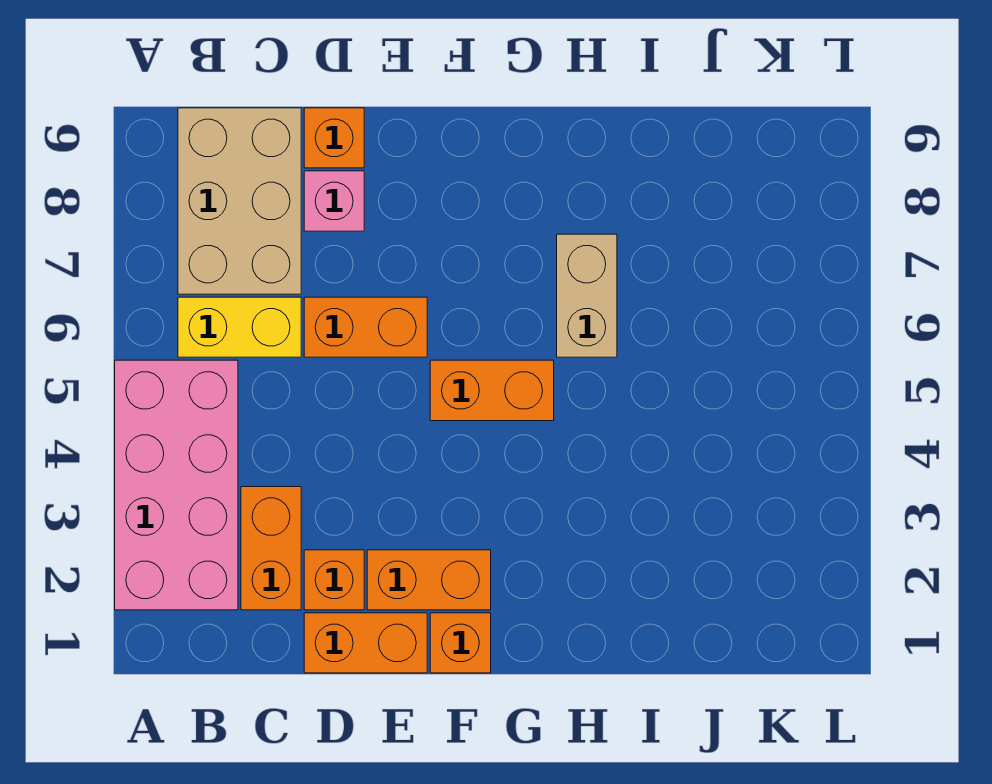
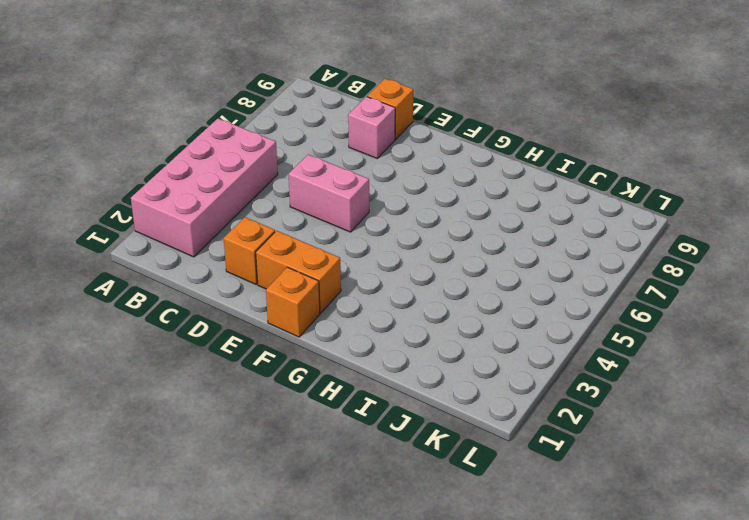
pink brick D5:E5 level 1 -> none
none -> yellow brick B6:C6 level 1
none -> tan brick B7:C9 level 1
none -> orange brick C2:C3 level 1

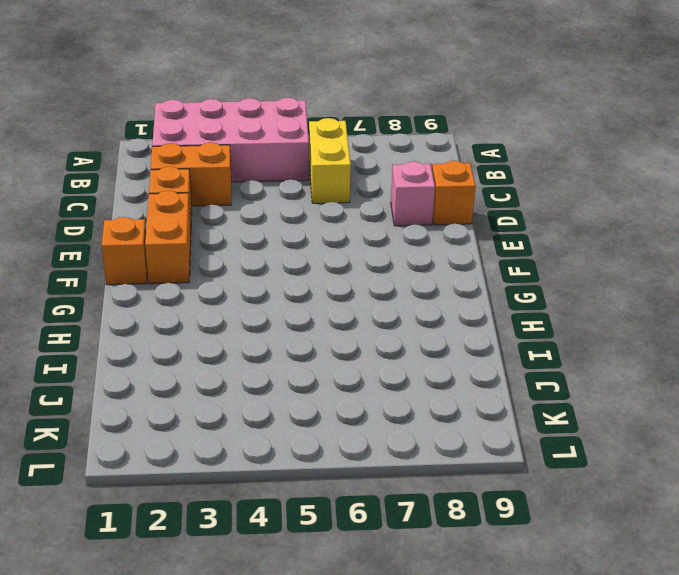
none -> tan brick B7:C9 level 1
none -> orange brick D1:E1 level 1
none -> orange brick D6:E6 level 1

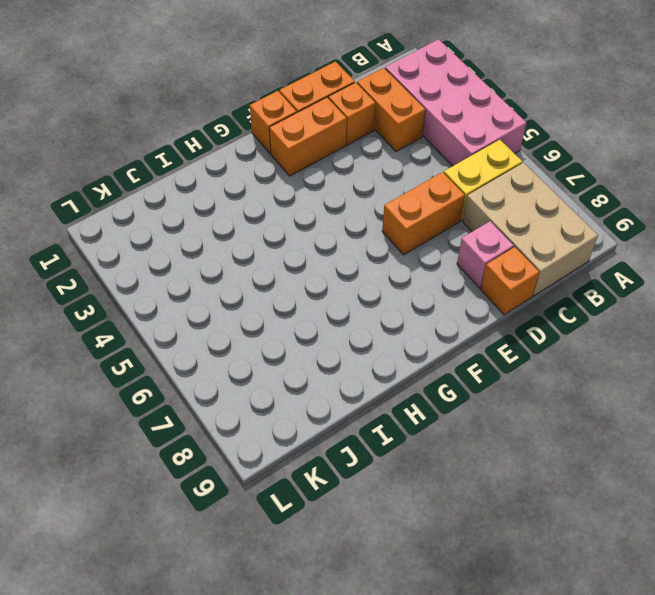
none -> orange brick F5:G5 level 1
none -> tan brick H6:H7 level 1

